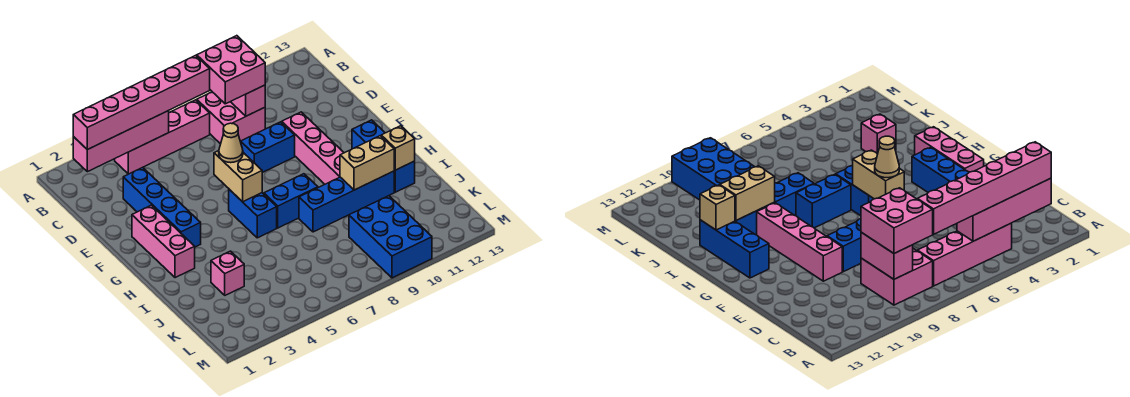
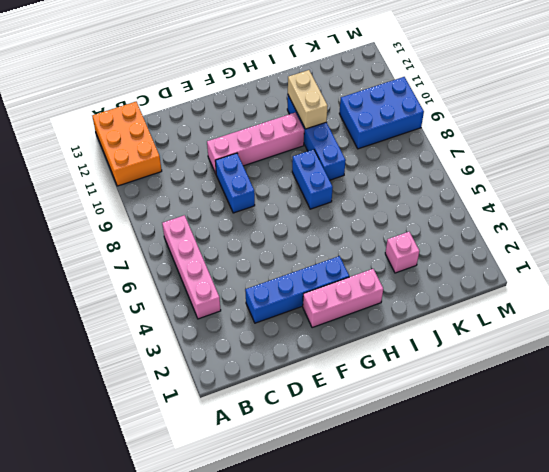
orange brick A11:B13 level 1 -> none
none -> pink brick B8:C9 level 1
none -> blue brick G6:H6 level 1
none -> blue brick G12:I12 level 1

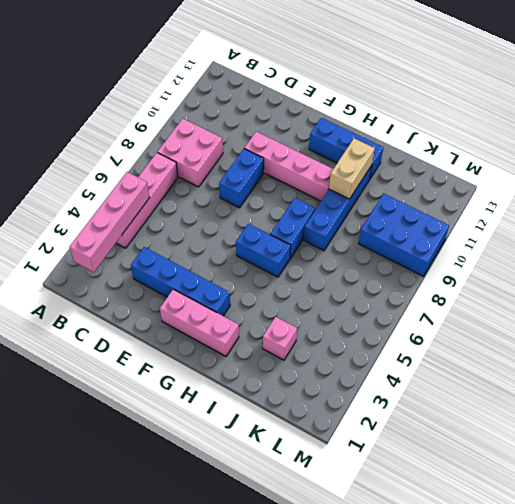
none -> pink brick B9:C9 level 2
none -> tan brick F6:G6 level 2
none -> tan brick I12 level 2

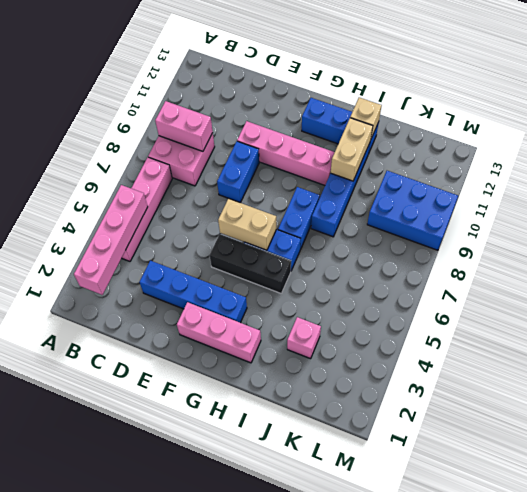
black brick F5:H5 level 1 -> none
none -> pink brick B2:B7 level 3
none -> pink brick B8:C9 level 3
none -> tan cone F6 level 3

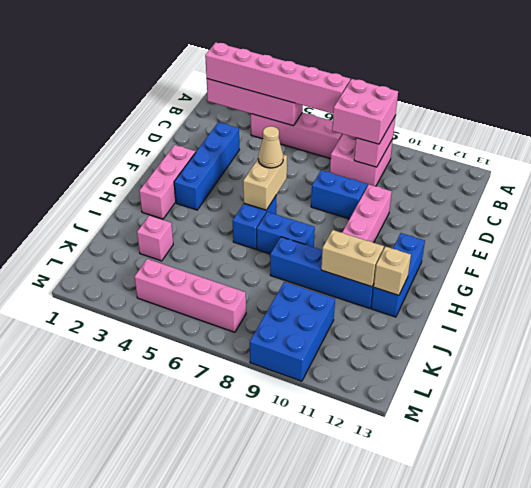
pink brick L4:L7 level 1 -> none

